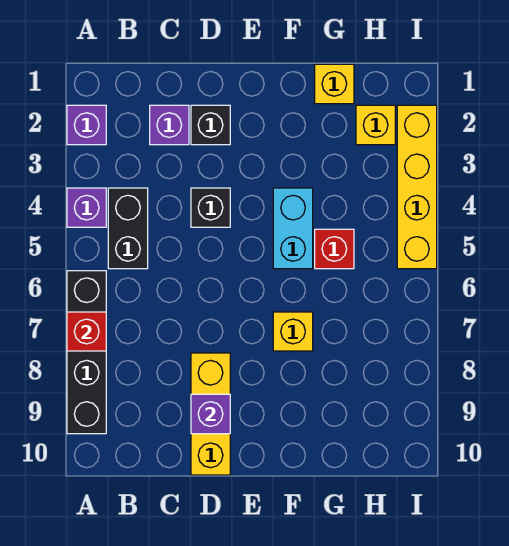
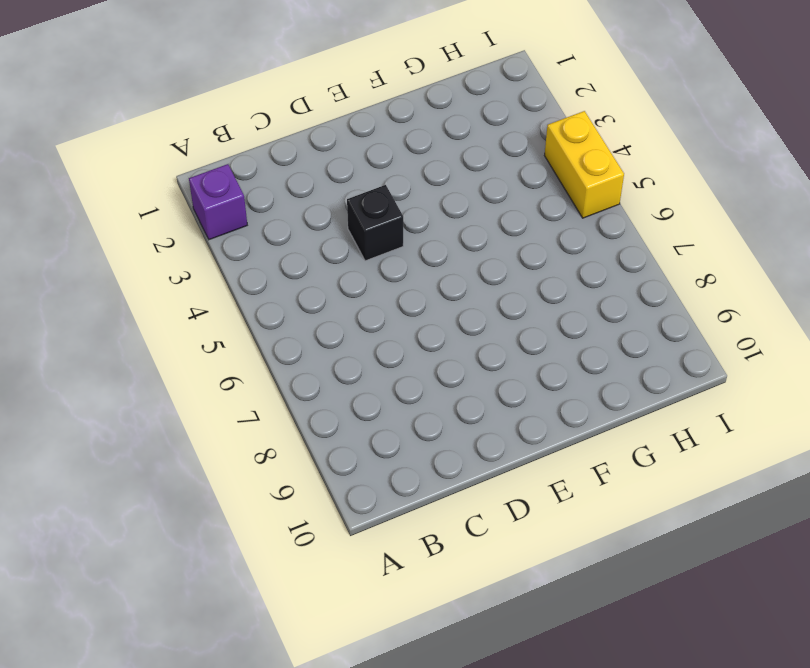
yellow brick I4:I5 level 1 -> yellow brick I2:I5 level 1
none -> purple brick A4 level 1
none -> black brick A6:A9 level 1
none -> black brick B4:B5 level 1

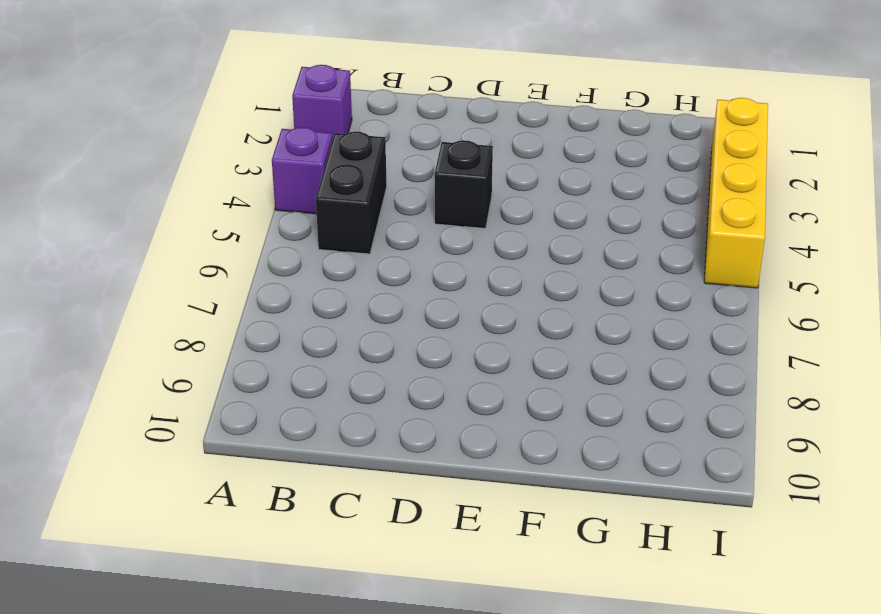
none -> black brick A6:A9 level 1
none -> purple brick C2 level 1
none -> black brick D2 level 1

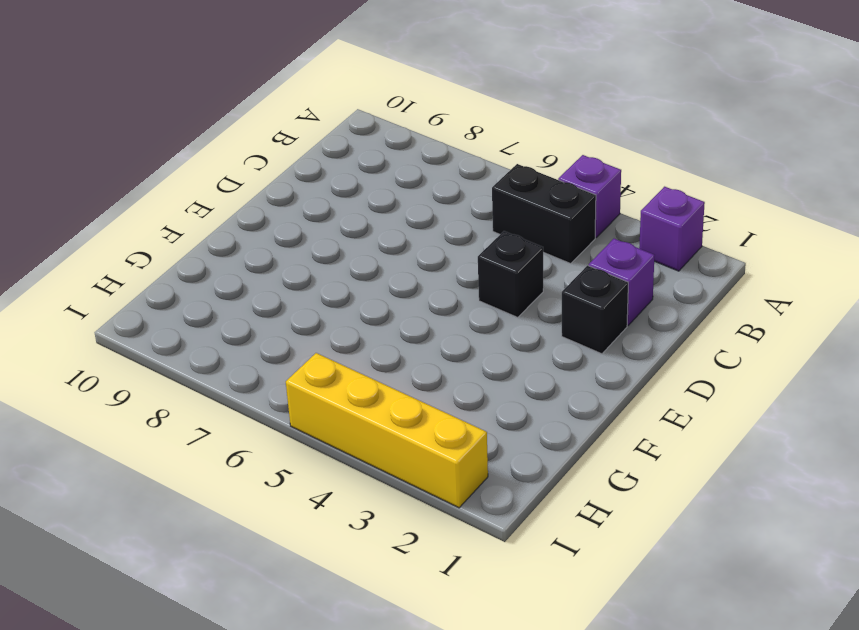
none -> black brick A6:A9 level 1
none -> yellow brick D8:D10 level 1
none -> cyan brick F4:F5 level 1

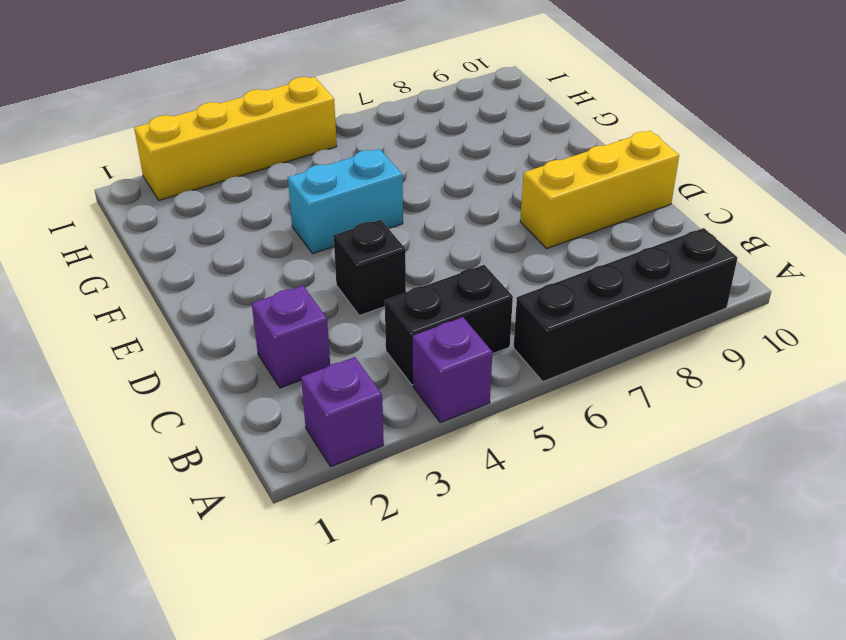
none -> black brick D2 level 1
none -> yellow brick F7 level 1
none -> yellow brick G1 level 1

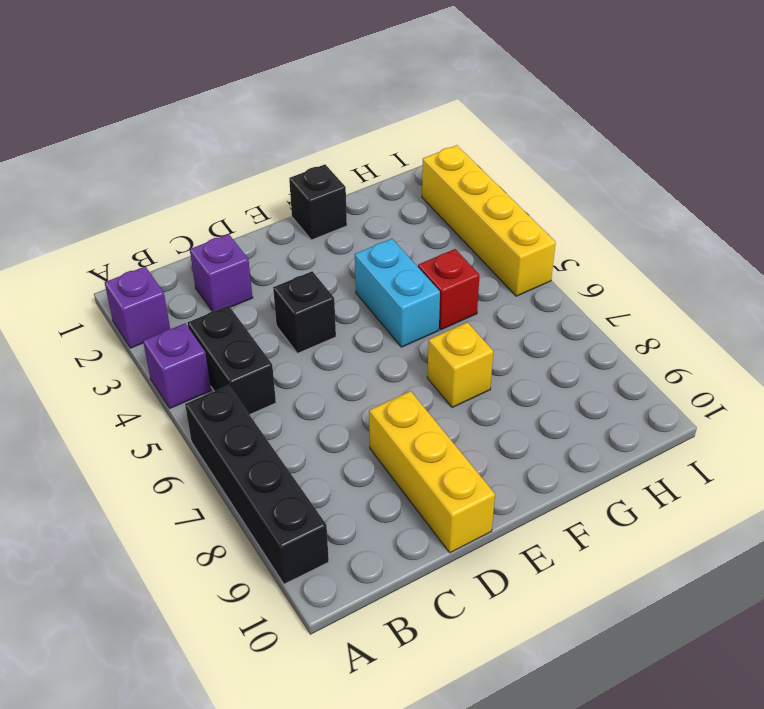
black brick F1 level 1 -> black brick D2 level 1
none -> yellow brick G1 level 1
none -> yellow brick H2 level 1
none -> red brick A7 level 2

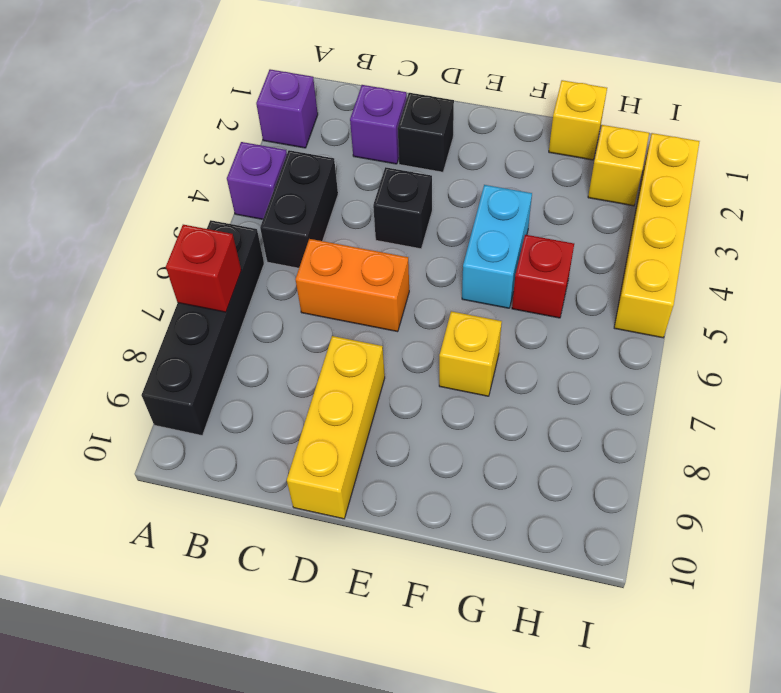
orange brick C6:D6 level 1 -> none
none -> purple brick D9 level 2

